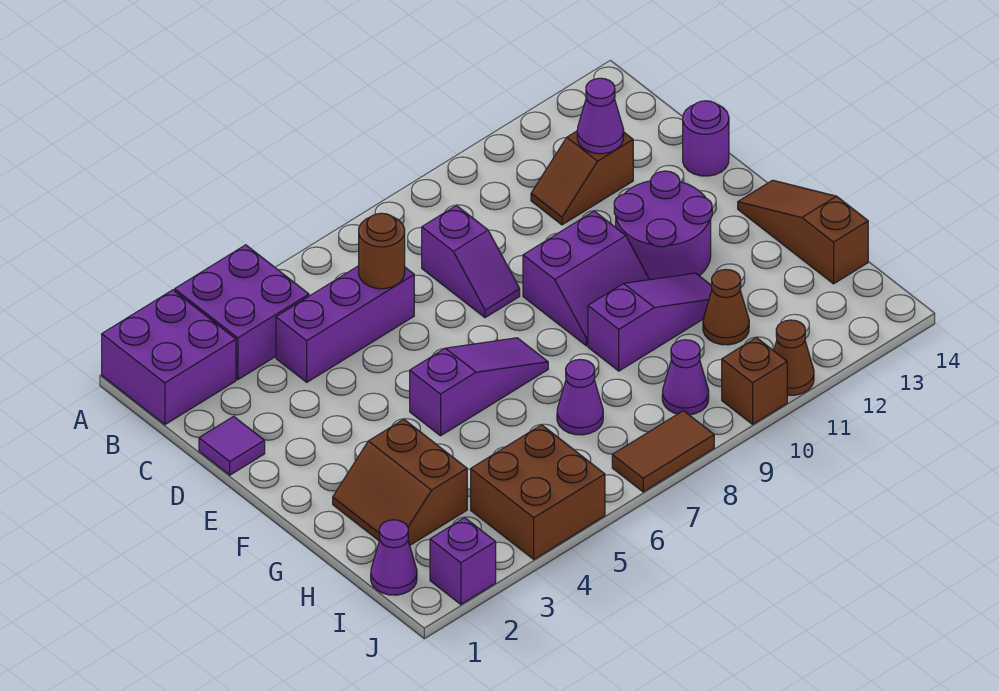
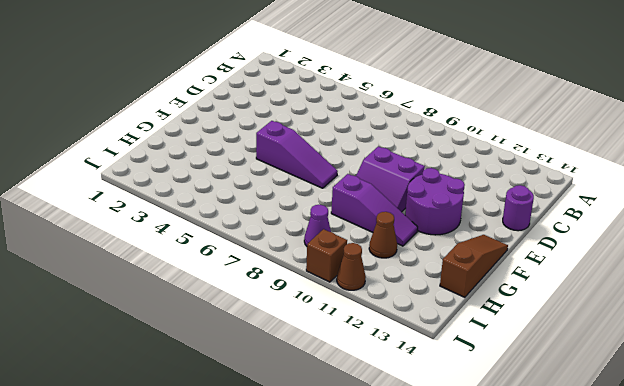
none -> purple brick A1:B2 level 1
none -> purple brick A3:B4 level 1
none -> purple brick C4:C6 level 1

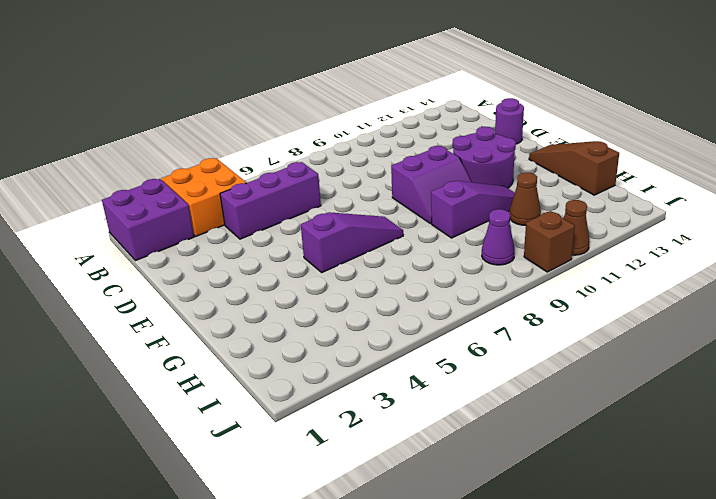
orange brick A3:B4 level 1 -> purple brick A3:B4 level 1
none -> purple slope C8:D8 level 1 top C
none -> brown slope C11:C12 level 1 top 12
none -> purple tile D1 level 1

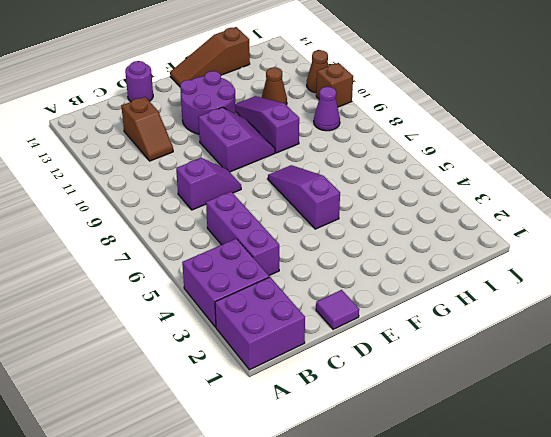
none -> brown slope G2:H3 level 1 top 3
none -> purple cone H7 level 1
none -> purple cone I1 level 1

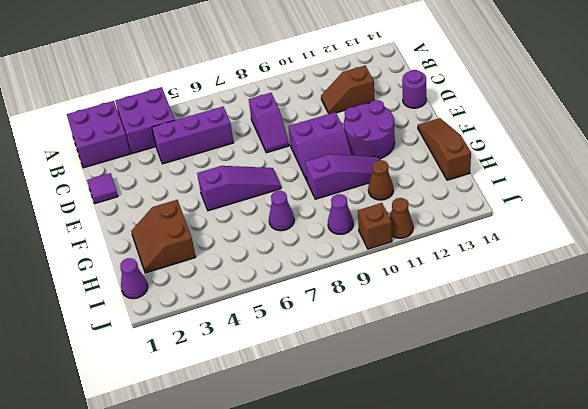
none -> brown brick I4:J5 level 1
none -> purple brick J2 level 1
none -> brown tile J7:J8 level 1

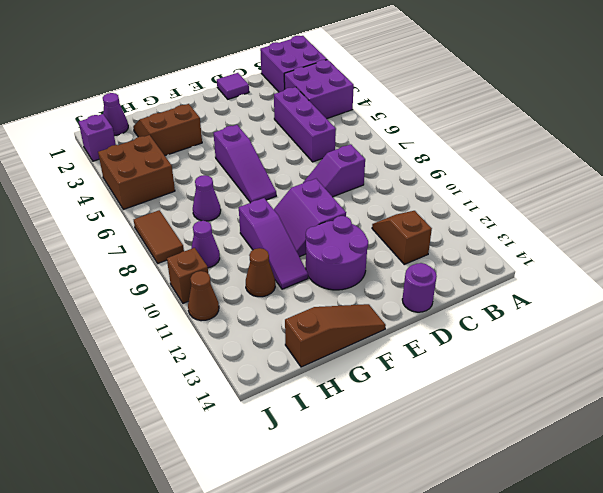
none -> brown round brick C6 level 2
none -> purple cone C12 level 2

